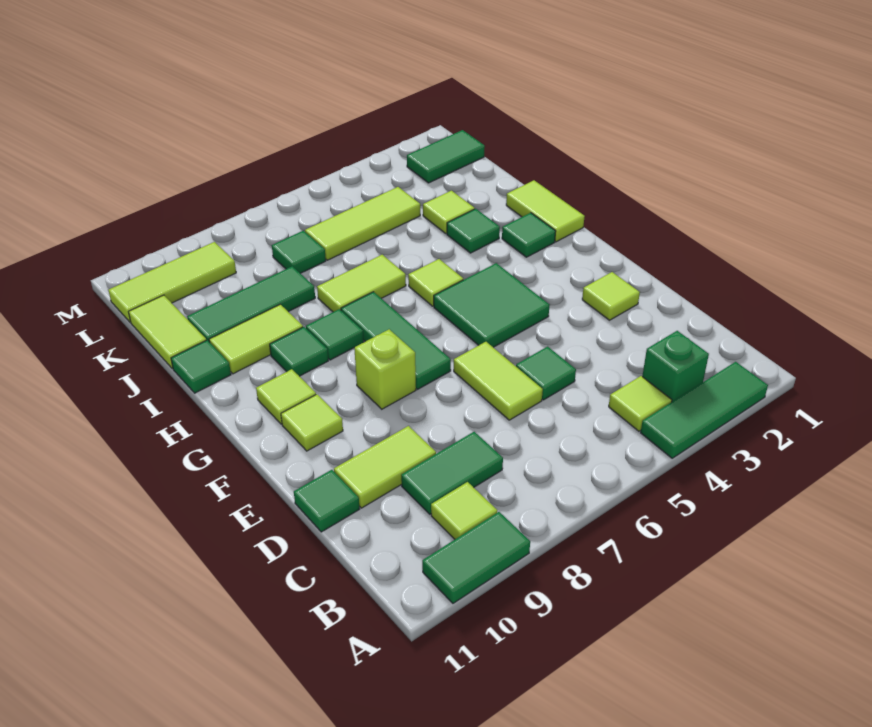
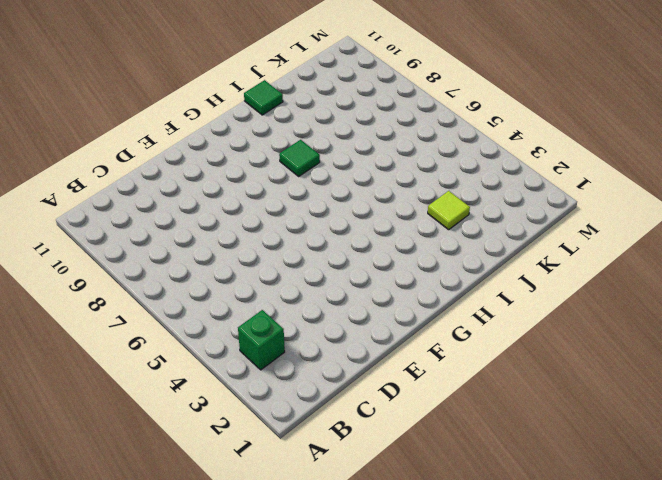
none -> green tile A2:A4 level 1
none -> green tile A9:A10 level 1
none -> lime tile B4 level 1
none -> lime tile B9 level 1

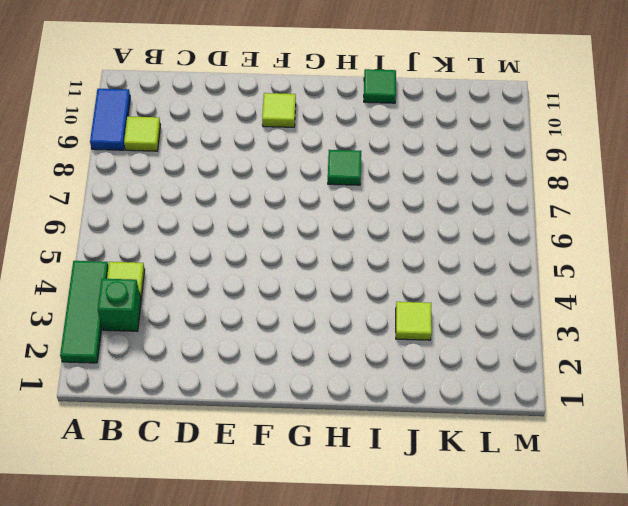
blue tile A9:A10 level 1 -> green tile A9:A10 level 1
none -> green tile C8:C9 level 1
none -> green tile D5 level 1
none -> lime tile D6:E6 level 1
none -> lime tile D9:D10 level 1

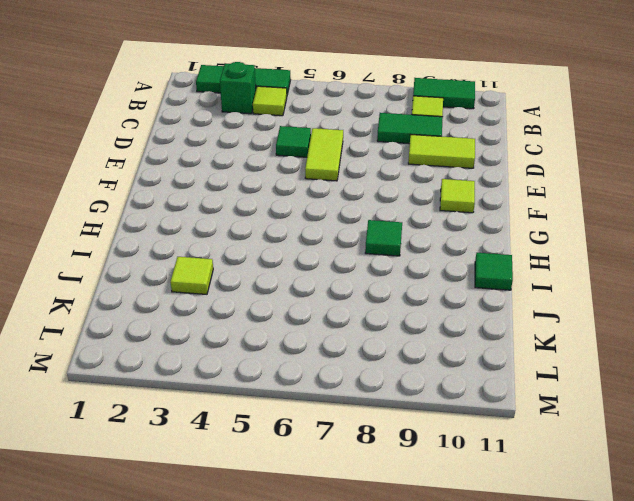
none -> green tile D11 level 1
none -> lime tile E2 level 1
none -> green tile F4:G5 level 1
none -> green tile F7:H7 level 1

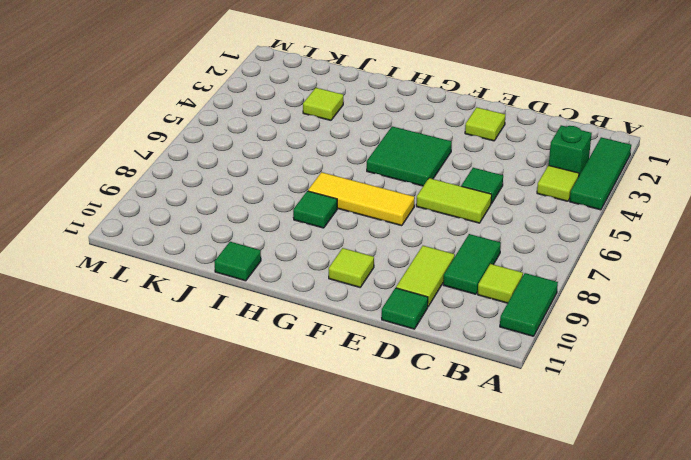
yellow tile F7:H7 level 1 -> green tile F7:H7 level 1
none -> lime brick F8 level 1
none -> lime tile G10 level 1
none -> lime tile H1:I1 level 1
none -> green tile H2 level 1

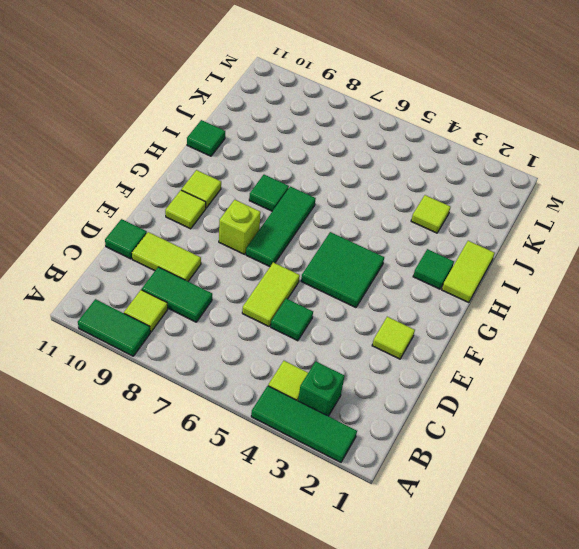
none -> lime tile H5 level 1
none -> green tile H9 level 1
none -> green tile I3 level 1
none -> lime tile I6:I7 level 1

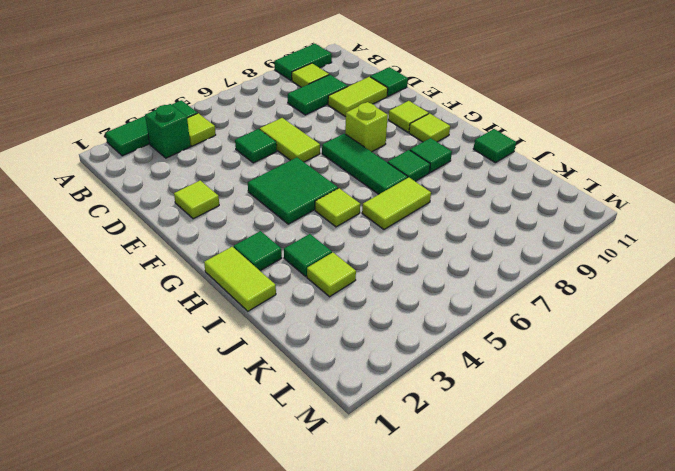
none -> lime tile I9:I10 level 1
none -> green tile J8:J10 level 1
none -> lime tile J11:K11 level 1
none -> lime tile K4:K6 level 1

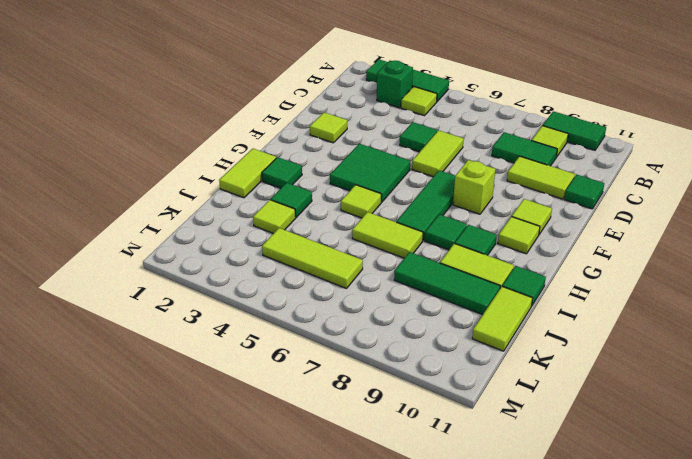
none -> green tile K7 level 1
none -> green tile L1:L2 level 1
none -> lime tile L9:L11 level 1

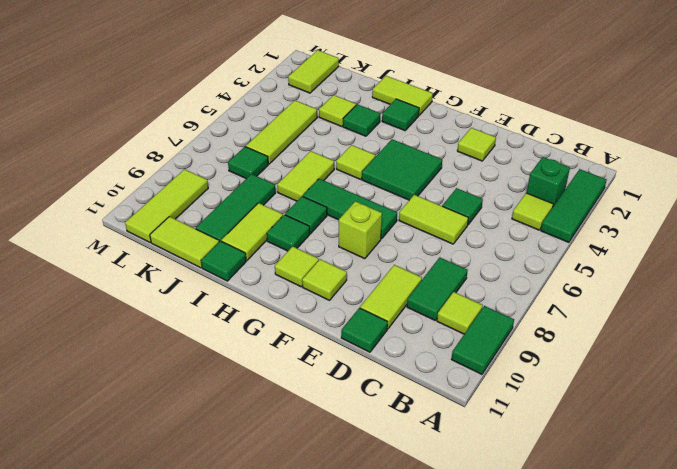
lime tile L1:L2 level 1 -> green tile L1:L2 level 1

